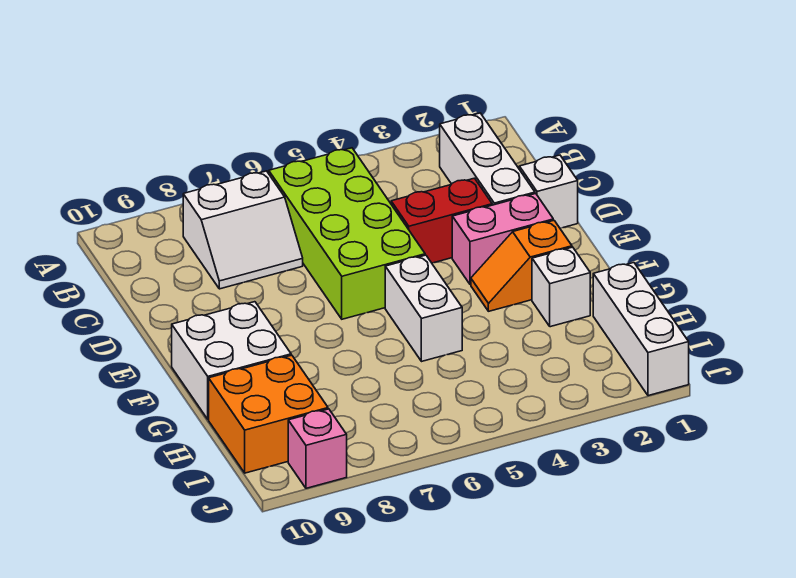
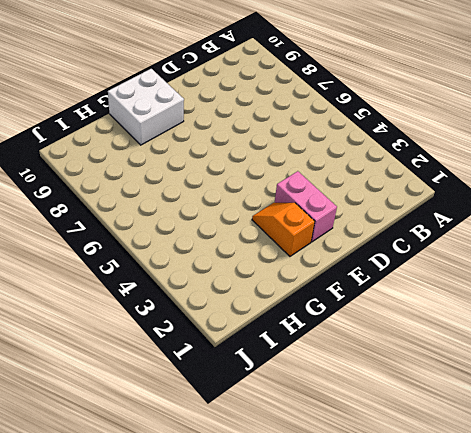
none -> white brick B2:D2 level 1
none -> lime brick B5:E6 level 1
none -> white slope B7:C8 level 1 top B

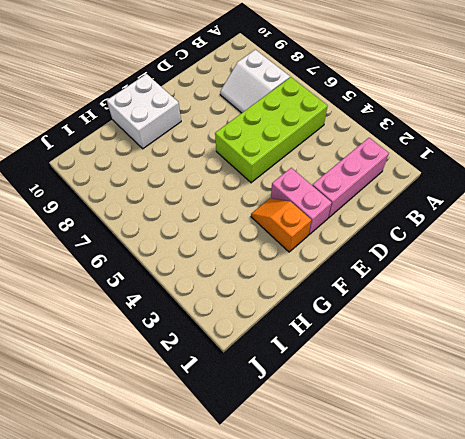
pink brick B2:D2 level 1 -> white brick B2:D2 level 1
none -> white brick D1 level 1
none -> red brick D3:D4 level 1
none -> white brick F5:G5 level 1

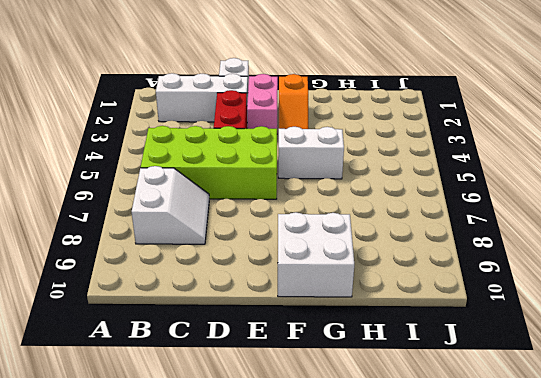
none -> white brick G2 level 1
none -> white brick H1:J1 level 1
none -> orange brick H9:I10 level 1

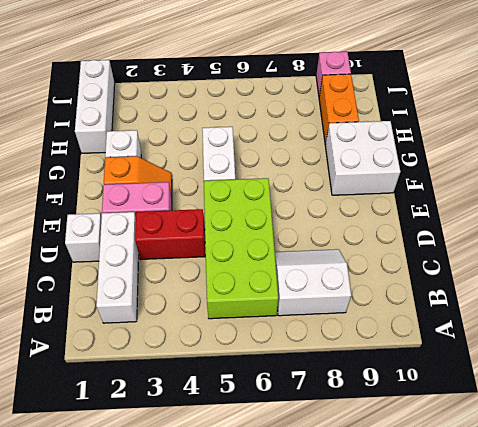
orange brick H9:I9 level 1 -> orange brick H9:I10 level 1

